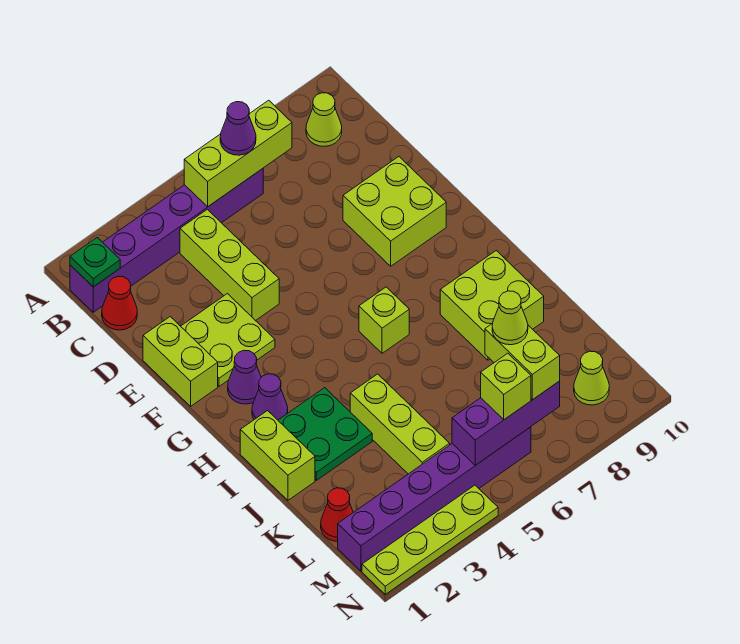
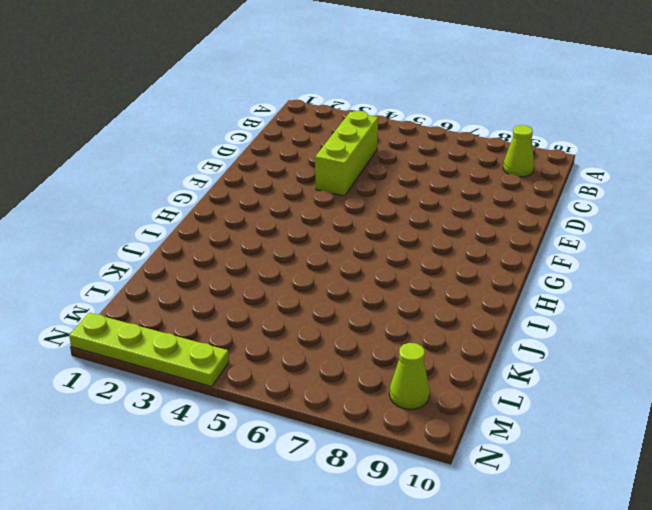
none -> purple brick B1:B6 level 1
none -> red cone C1 level 1
none -> lime brick E1:F1 level 1

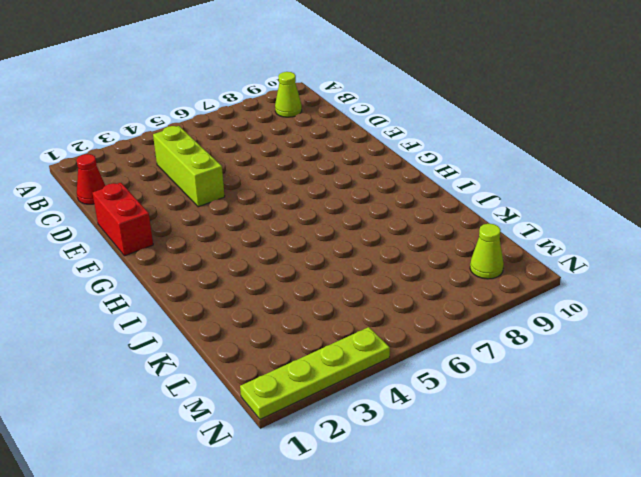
red brick E1:F1 level 1 -> lime brick E1:F1 level 1
none -> purple brick B1:B6 level 1
none -> lime plate E2:F3 level 1
none -> lime brick E8:F9 level 1

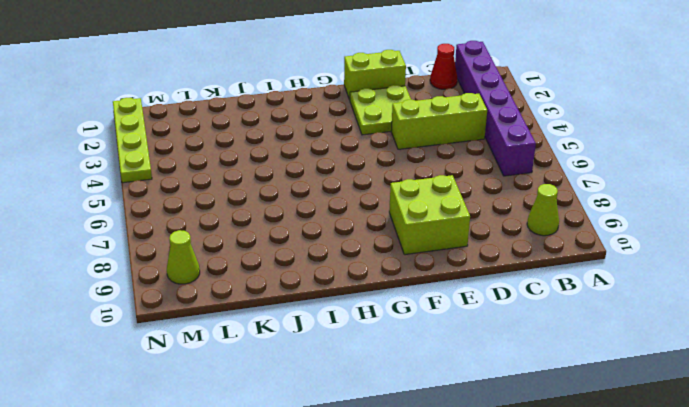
none -> purple cone G2 level 1
none -> purple cone H2 level 1
none -> lime brick H6 level 1

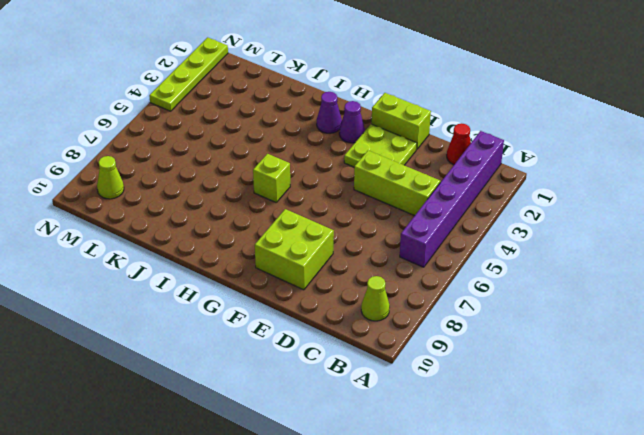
none -> lime brick I1:J1 level 1
none -> green plate I2:J3 level 1
none -> lime brick I8:J9 level 1

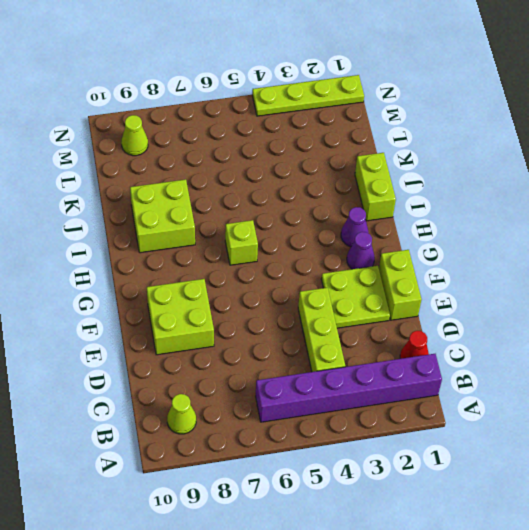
none -> green plate I2:J3 level 1
none -> lime brick J4:L4 level 1
none -> red cone L1 level 1

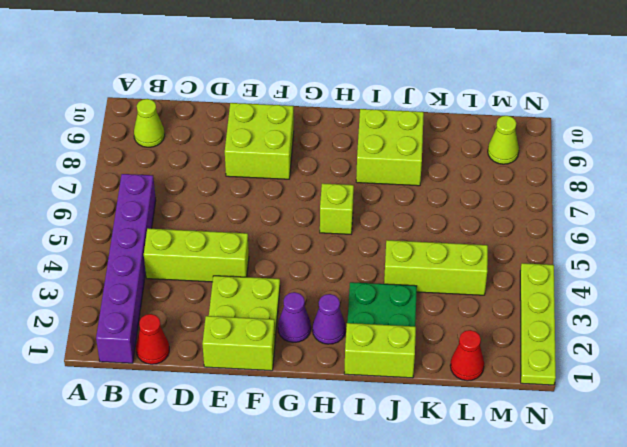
none -> purple brick M1:M6 level 1
none -> green plate B1 level 2
none -> lime brick B5:B7 level 2

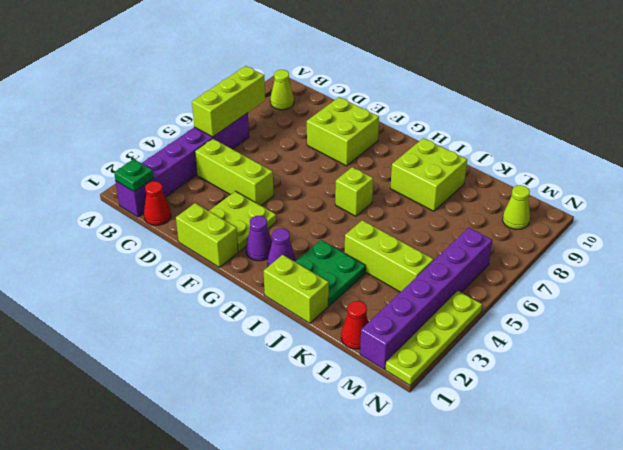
none -> purple brick M5:M7 level 2
none -> purple cone B6 level 3
none -> lime brick L7:M7 level 3

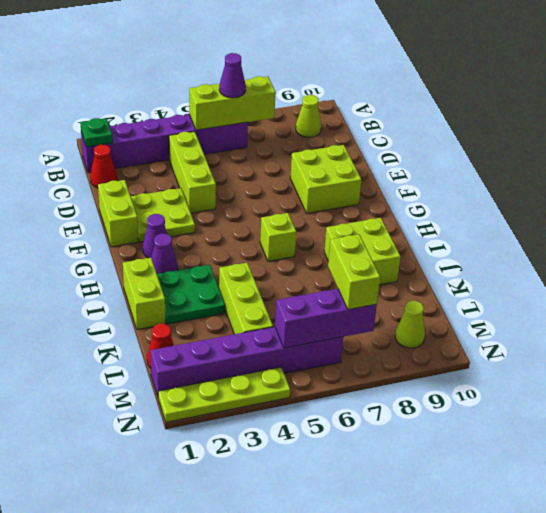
none -> lime brick M6 level 3
none -> lime cone L7 level 4

